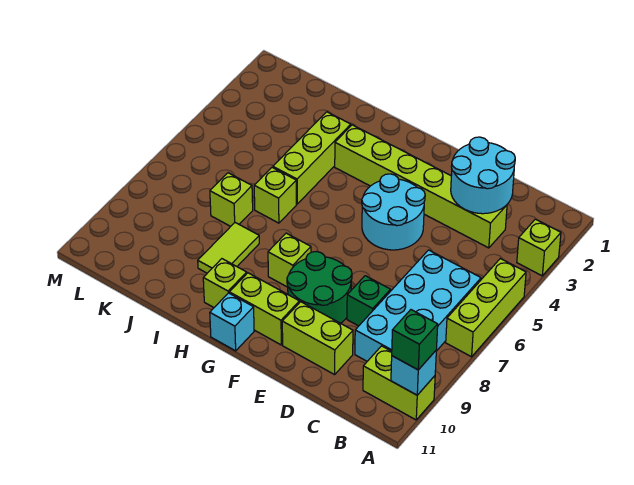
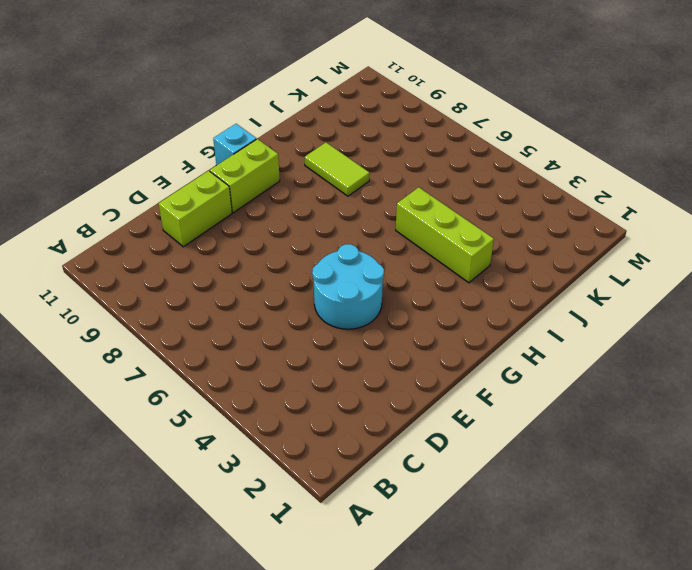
none -> lime brick A3 level 1
none -> lime brick A5:A7 level 1
none -> lime brick A10:B10 level 1

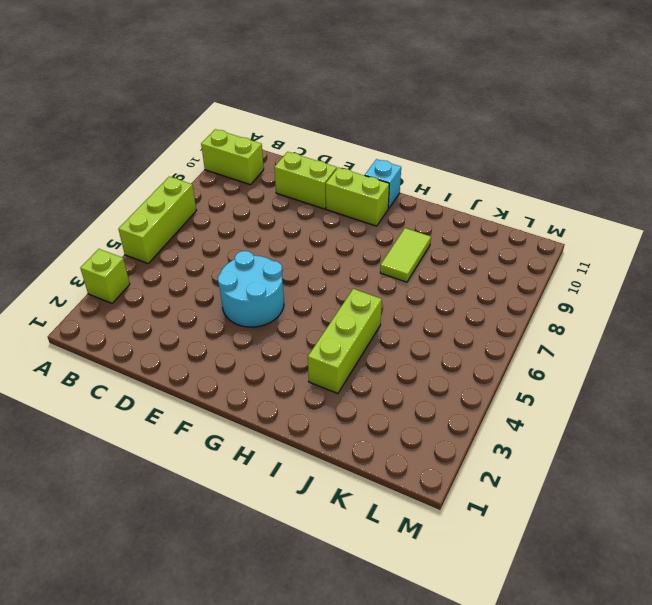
none -> cyan brick B6:C9 level 1
none -> lime brick C3:H3 level 1
none -> green brick D8 level 1

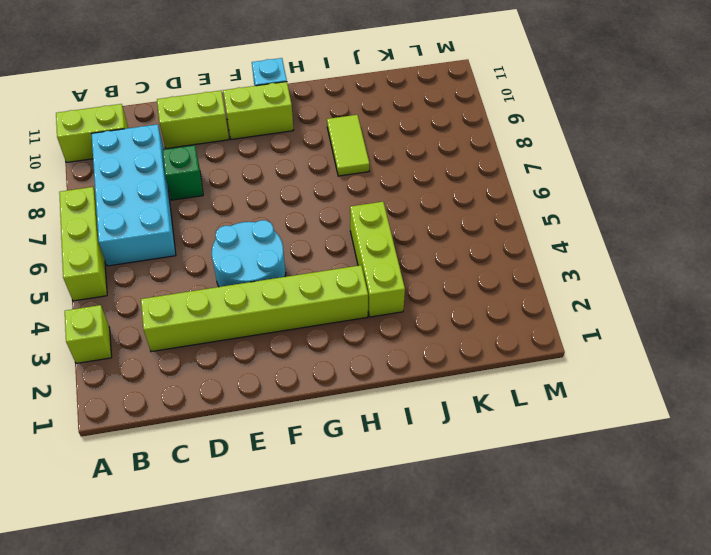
none -> green round brick E8:F9 level 1
none -> lime brick G8 level 1
none -> lime brick H10 level 1

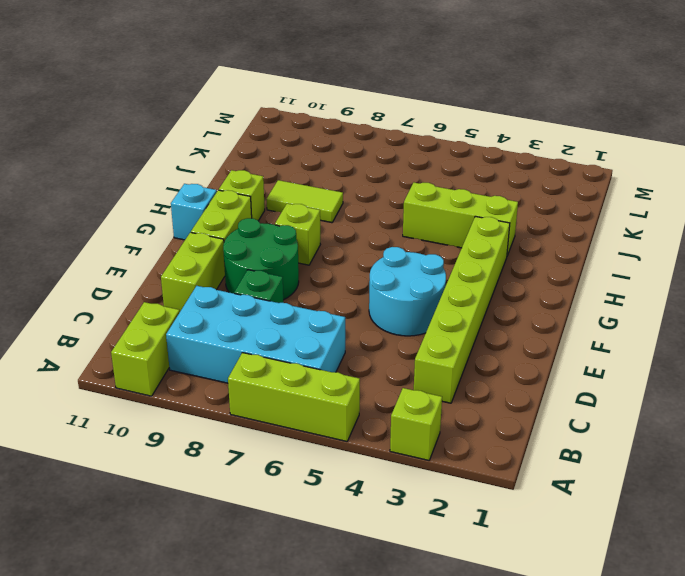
none -> lime brick I6 level 1
none -> lime brick J7 level 1
none -> cyan brick A10 level 2

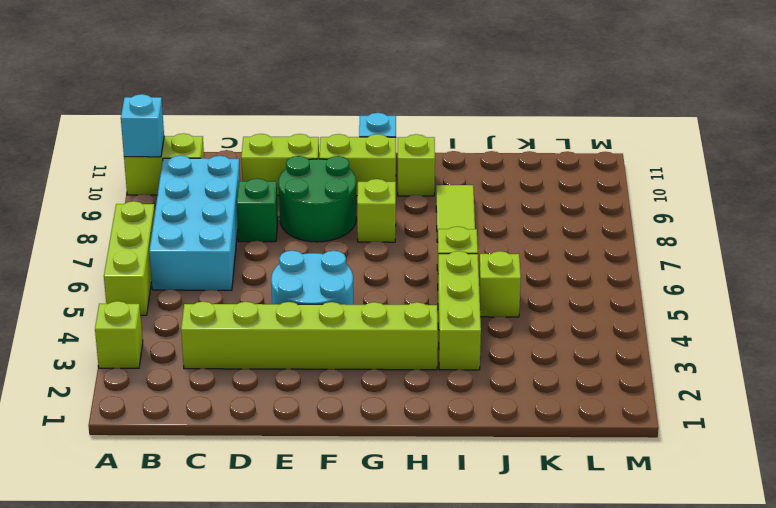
lime brick J5 level 1 -> lime brick J7 level 1
none -> cyan round brick C2:D3 level 2
none -> green brick A10 level 3

